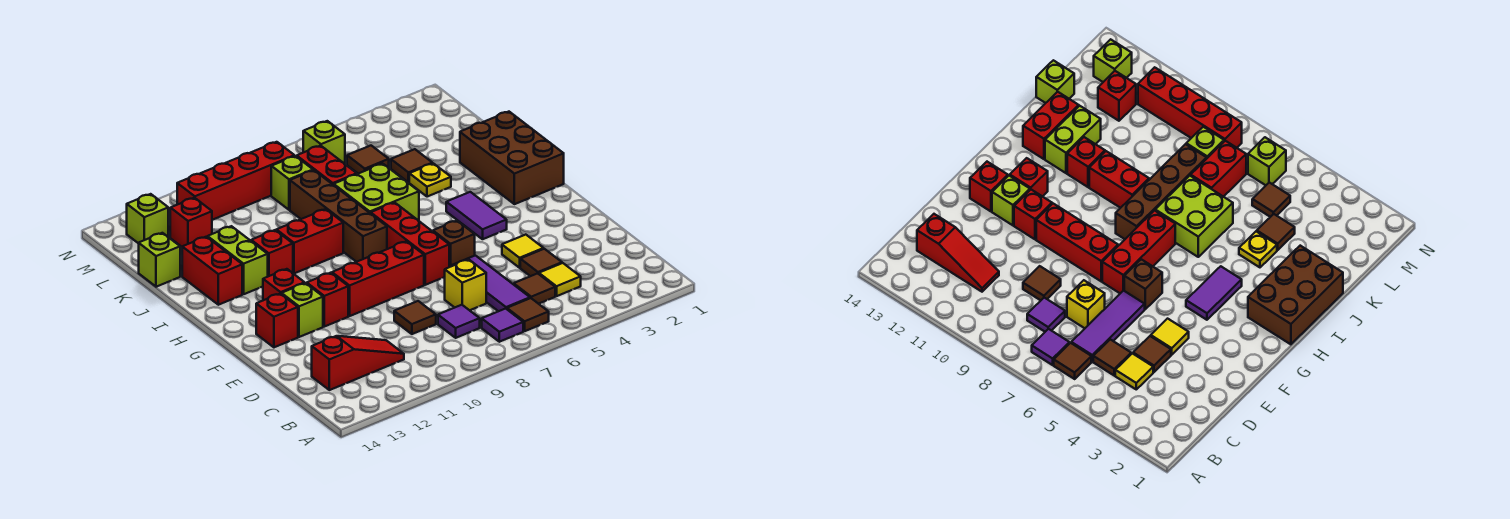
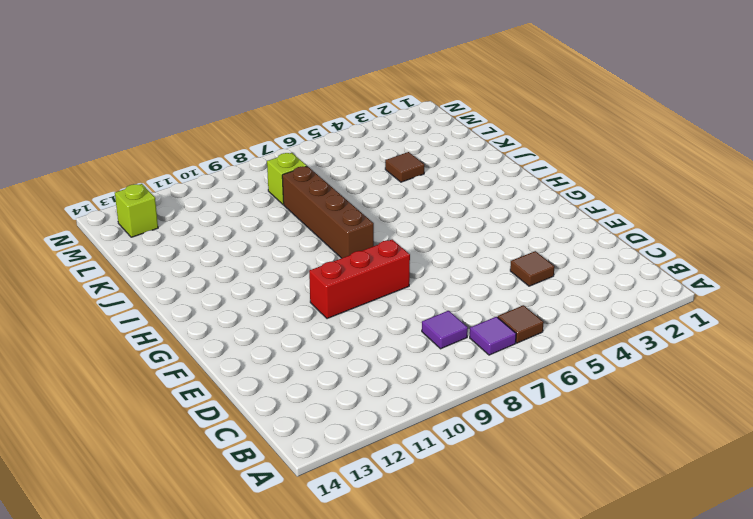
none -> yellow tile C4 level 1
none -> brown tile C5 level 1
none -> purple tile C6:E6 level 1
none -> red slope C11:C13 level 1 top 13

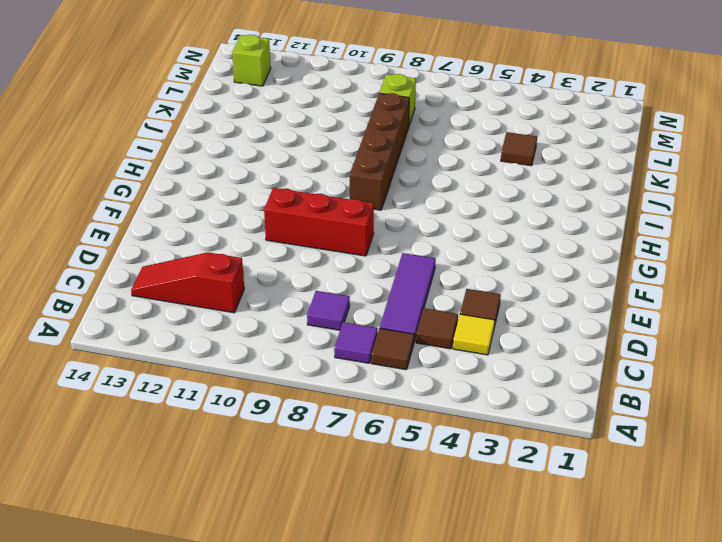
red slope C11:C13 level 1 top 11 -> red slope C11:C13 level 1 top 13
none -> yellow brick D7 level 1
none -> brown tile D9 level 1
none -> yellow tile E4 level 1
none -> brown brick F6 level 1

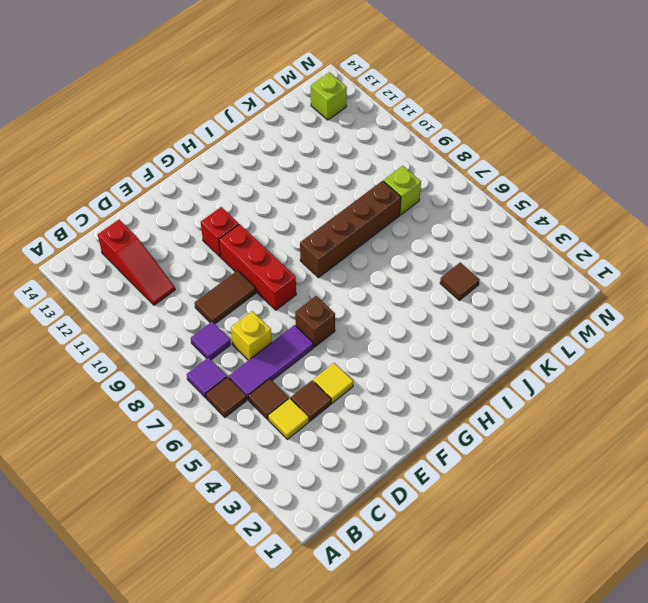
brown tile D9:E9 level 1 -> brown tile D9 level 1
none -> red brick F7:H7 level 1
none -> lime brick F12 level 1
none -> red brick F13 level 1
none -> purple tile G4:H4 level 1

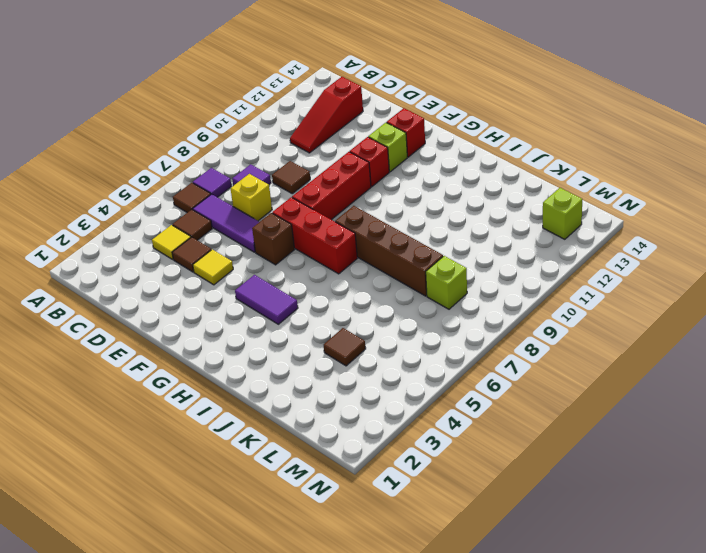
none -> red brick G12 level 1
none -> brown brick H1:J2 level 1
none -> lime brick I6:J7 level 1
none -> red brick I9:I10 level 1

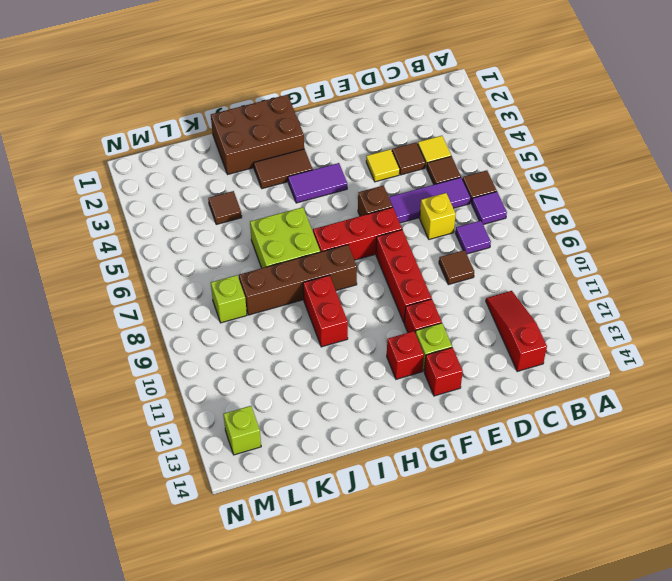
brown tile H3:I3 level 1 -> none
none -> red brick I11 level 1
none -> lime brick I12:J12 level 1
none -> red brick I13:J13 level 1
none -> yellow plate J4 level 1

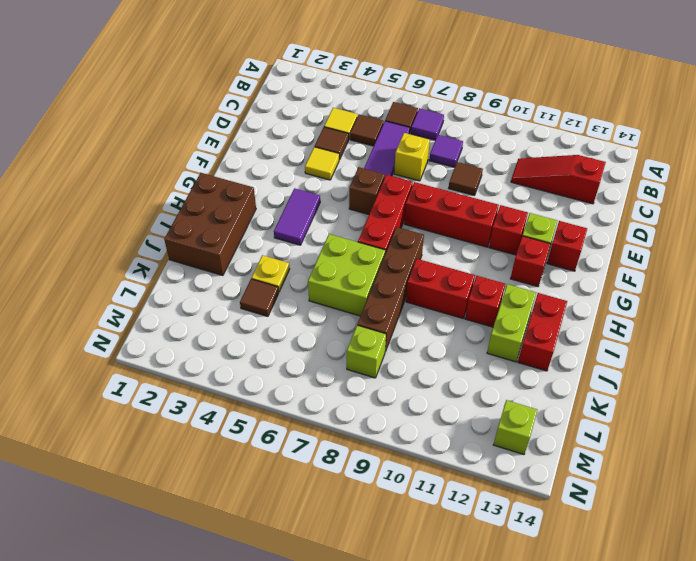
none -> red brick K7:L7 level 1
none -> lime brick K14 level 1
none -> brown tile L5 level 1
none -> red brick L12 level 1

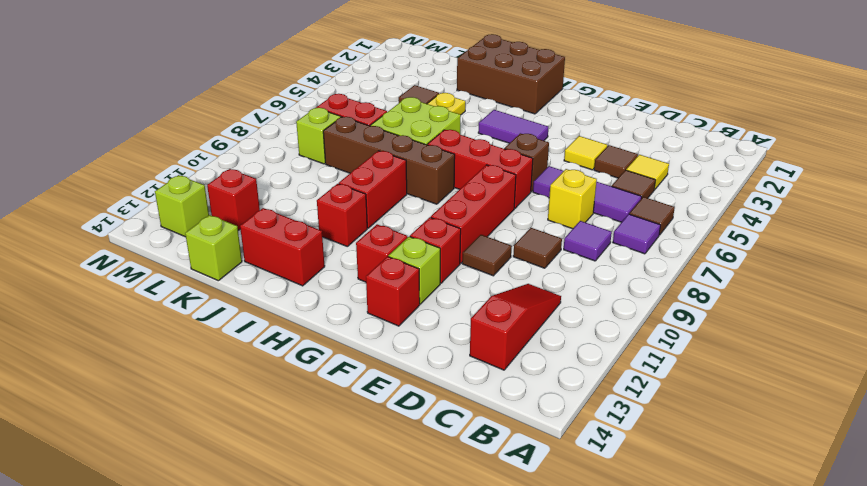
brown tile E10 level 1 -> brown tile L5 level 1
none -> lime brick I12:J12 level 1
none -> lime brick M6 level 1
none -> red brick M8:M11 level 1

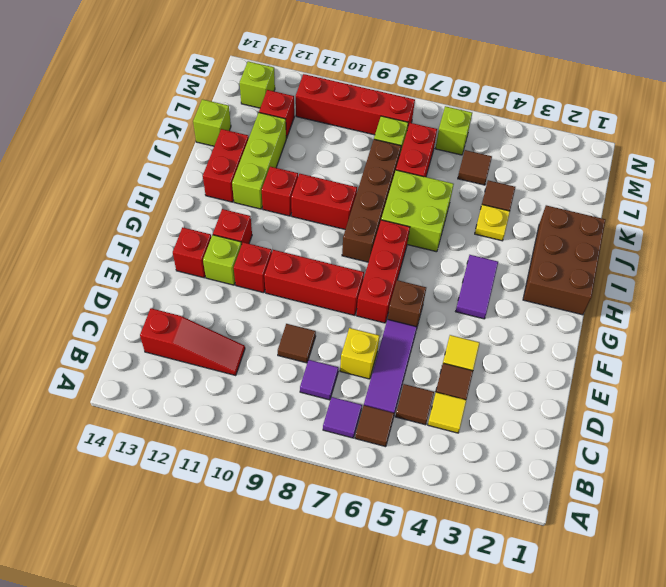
lime brick I12:K12 level 1 -> lime brick I12:J12 level 1

